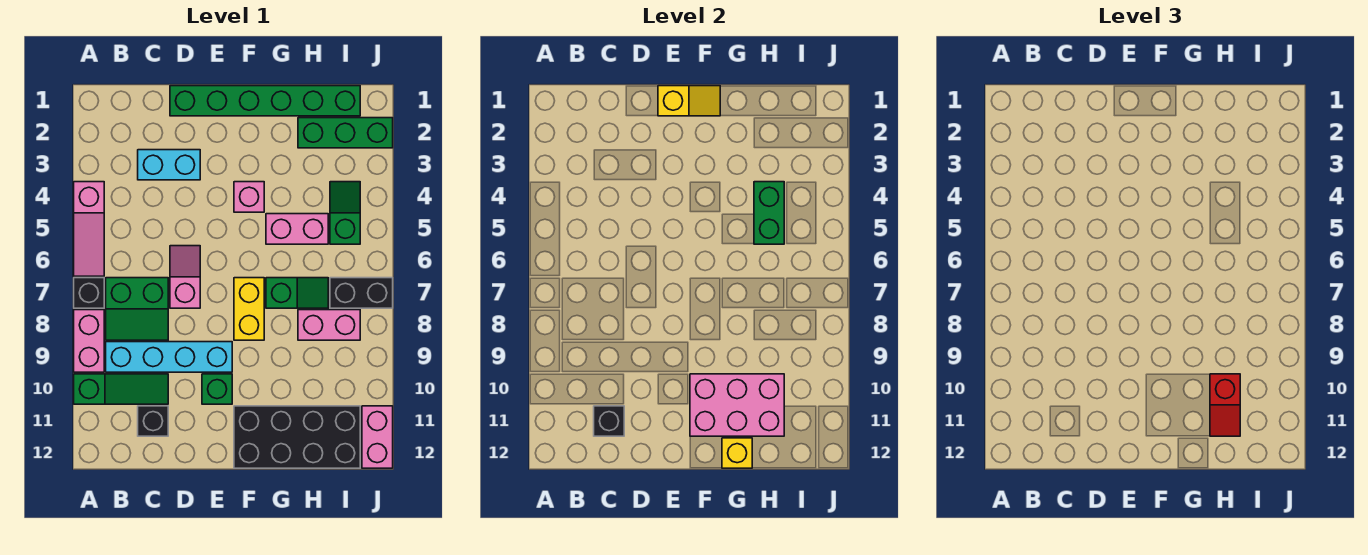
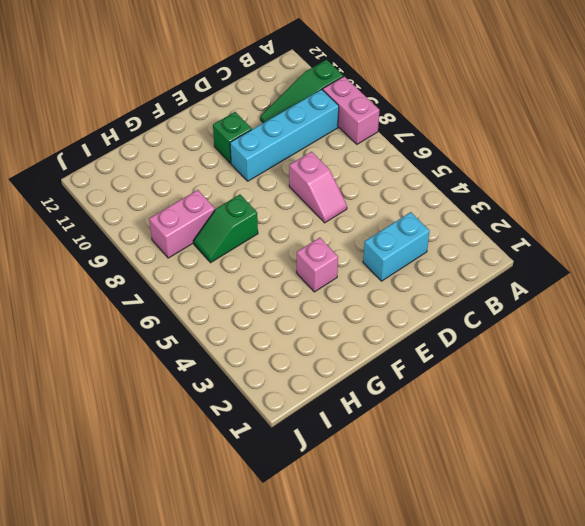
none -> pink slope A4:A6 level 1 top 4
none -> black brick A7 level 1
none -> green slope B7:C8 level 1 top 7

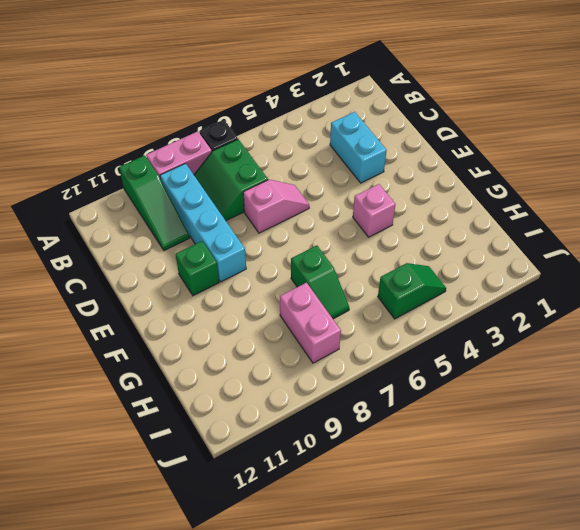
none -> pink slope A4:A6 level 1 top 4
none -> black brick C11 level 1
none -> green brick D1:I1 level 1

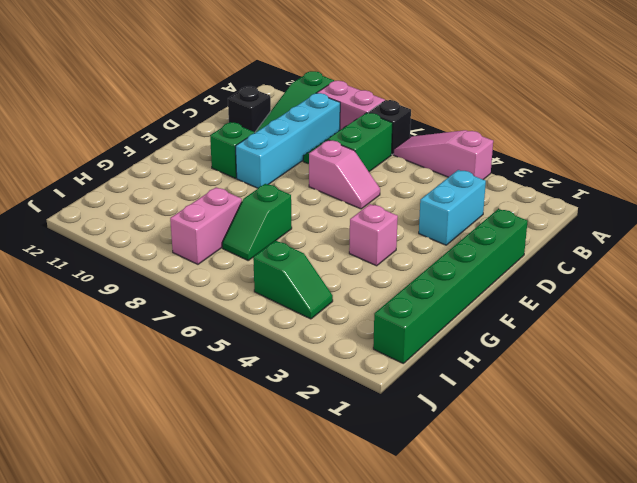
none -> yellow brick F7:F8 level 1
none -> black brick F11:I12 level 1
none -> pink brick G5:H5 level 1

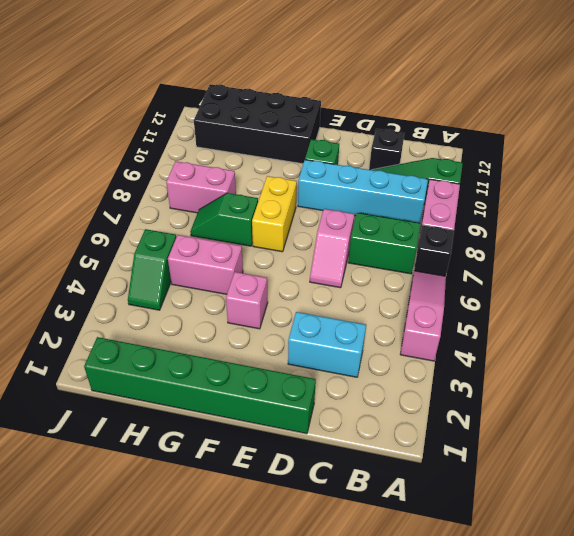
none -> green brick H2:J2 level 1
none -> black brick I7:J7 level 1
none -> pink brick J11:J12 level 1

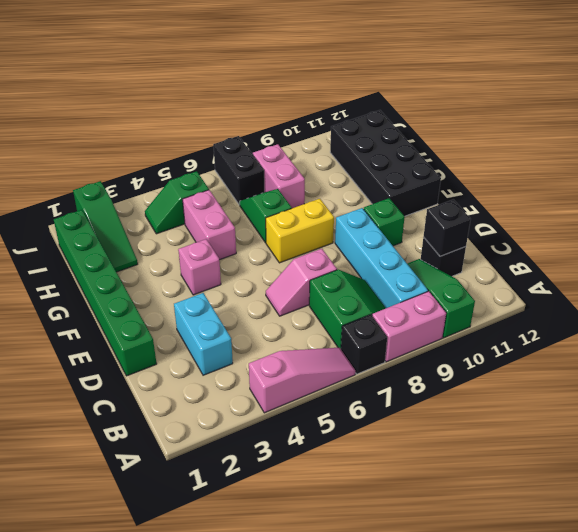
green slope H2:J2 level 1 top J -> green brick H2:J2 level 1
none -> pink brick J11:J12 level 1
none -> yellow slope E1:F1 level 2 top E
none -> pink brick F10:H11 level 2

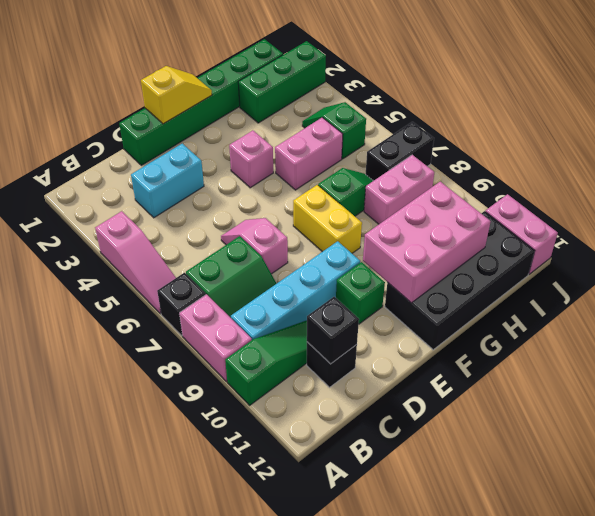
none -> yellow brick G12 level 2
none -> green brick H4:H5 level 2
none -> red slope H10:H11 level 3 top 10

